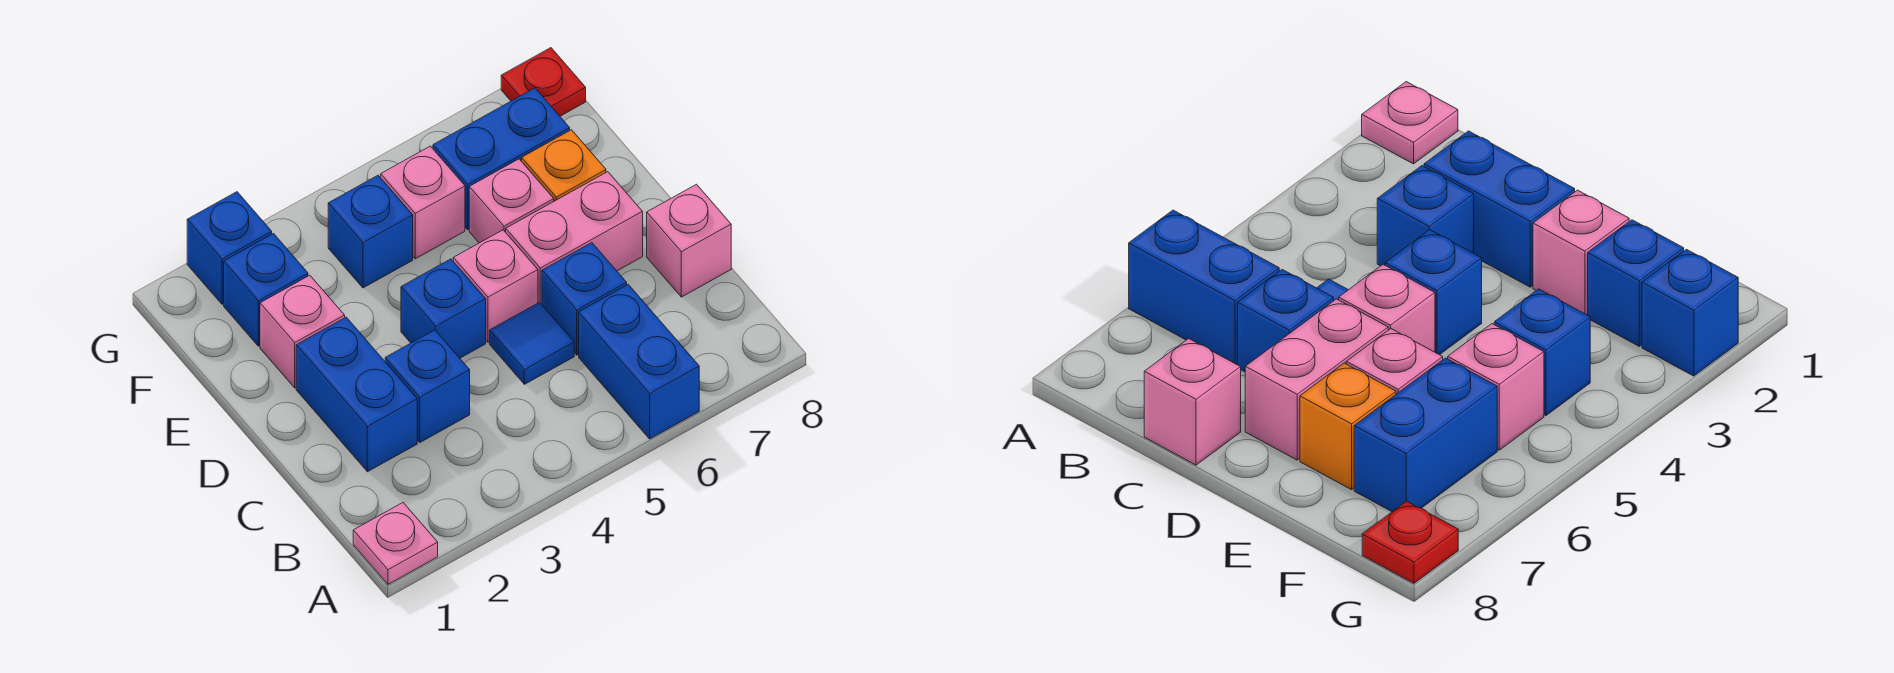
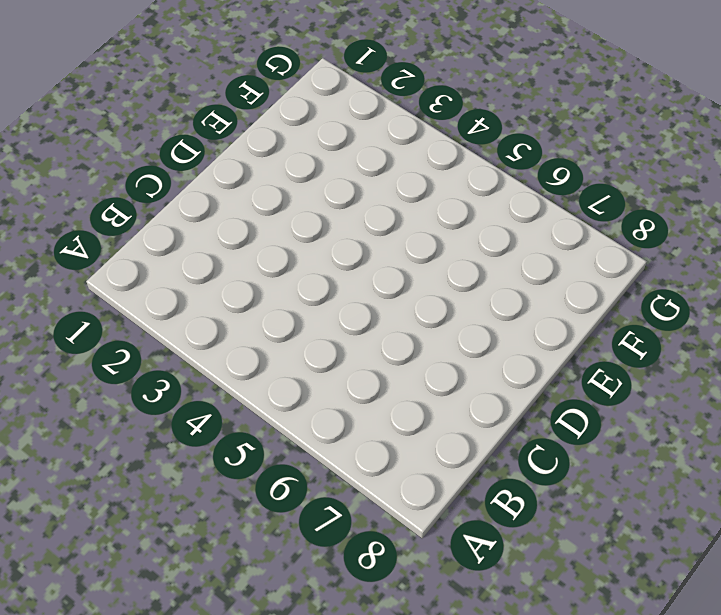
none -> pink plate A1 level 1
none -> blue brick A6:B6 level 1
none -> blue brick C2:D2 level 1

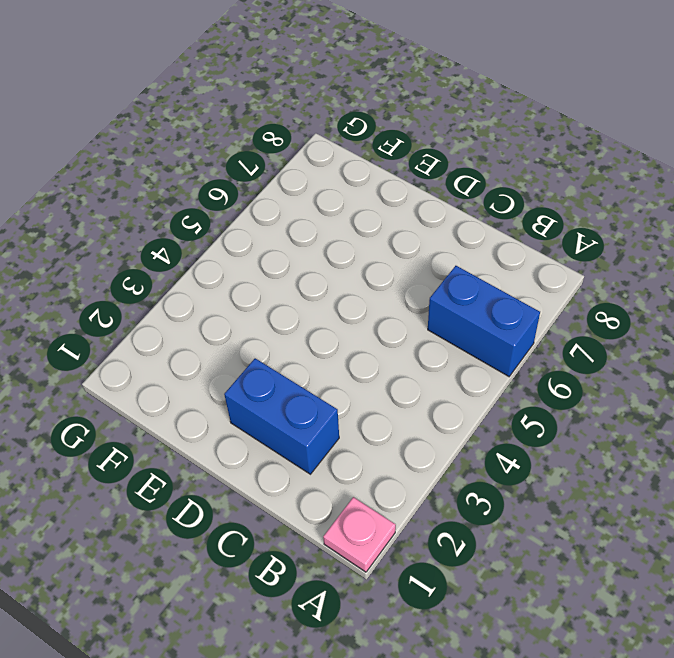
none -> blue brick C3 level 1
none -> blue tile C5 level 1
none -> blue brick C6 level 1

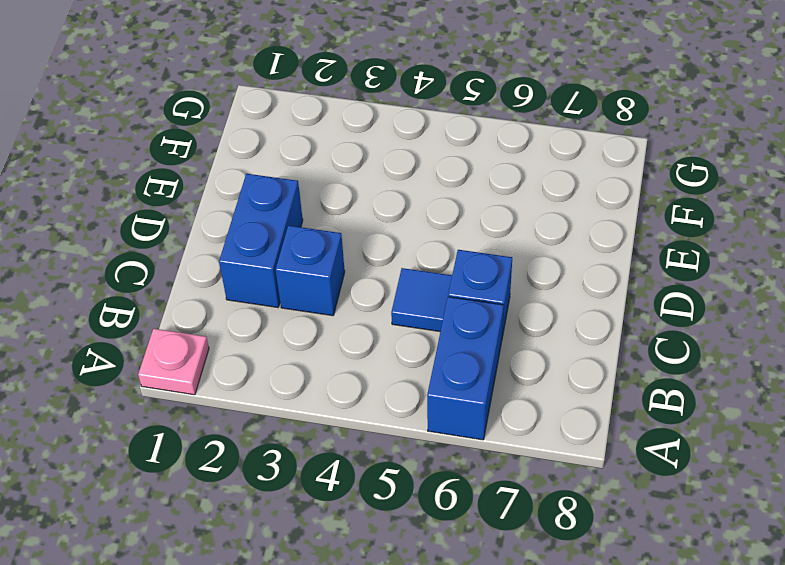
none -> pink brick C8 level 1
none -> blue brick D4 level 1
none -> pink brick D5 level 1

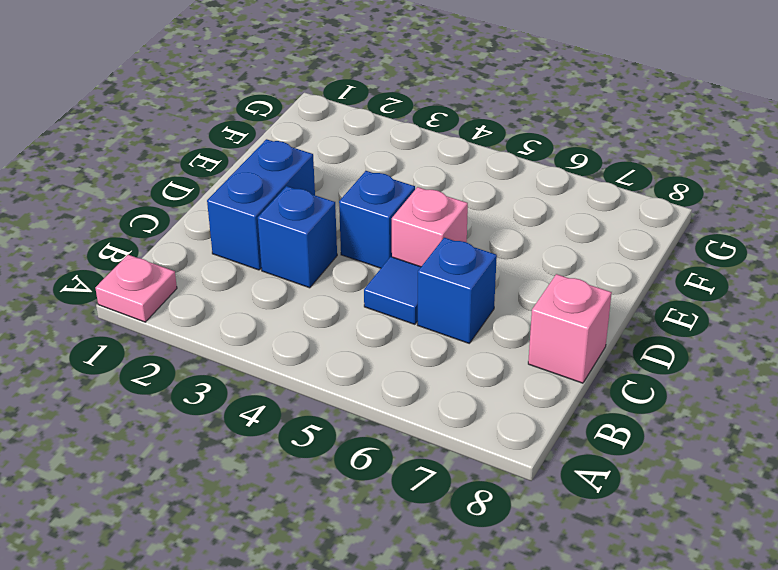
none -> blue brick A6:B6 level 1
none -> pink brick D6:D7 level 1
none -> pink brick E2 level 1

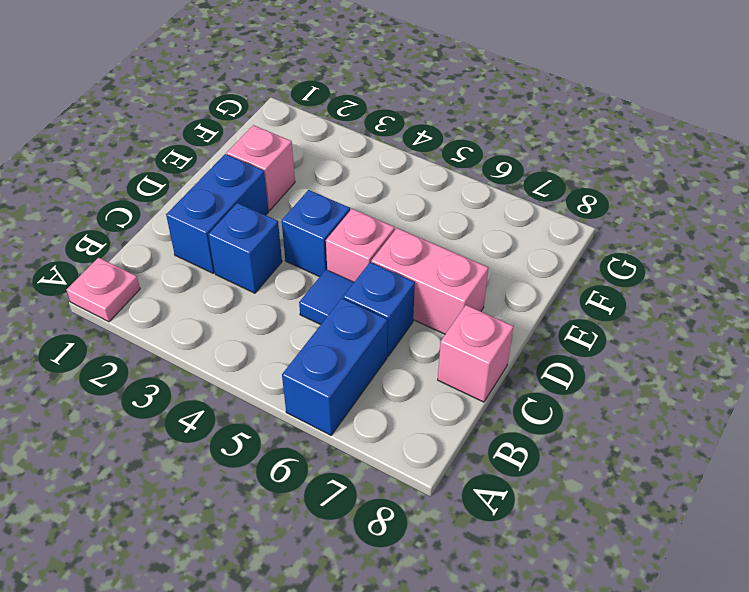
none -> pink brick E6 level 1
none -> orange brick E7 level 1
none -> blue brick F2 level 1

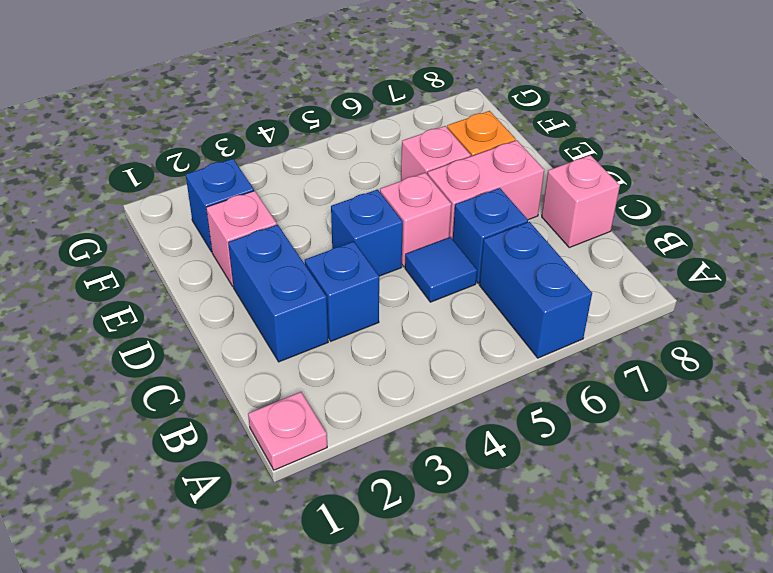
none -> blue brick F4 level 1
none -> pink brick F5 level 1
none -> blue brick F6:F7 level 1

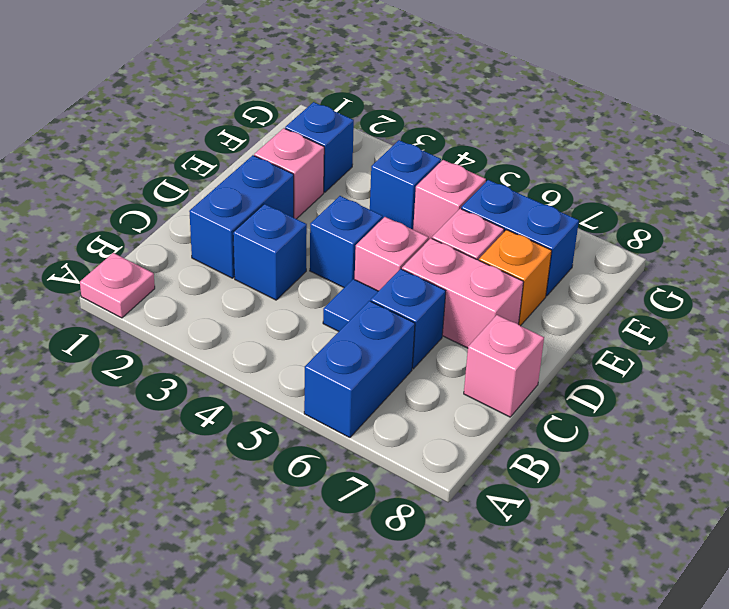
none -> blue brick G2 level 1
none -> red plate G8 level 1

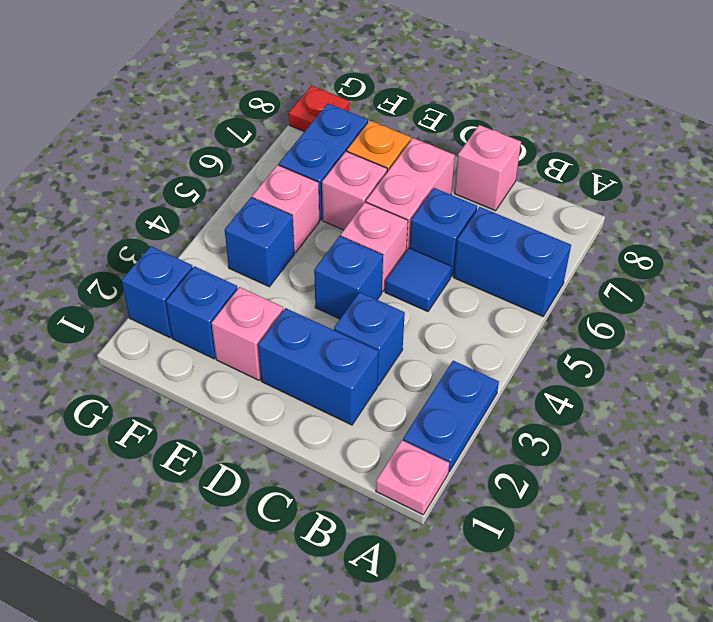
blue plate A2:A3 level 1 -> none

